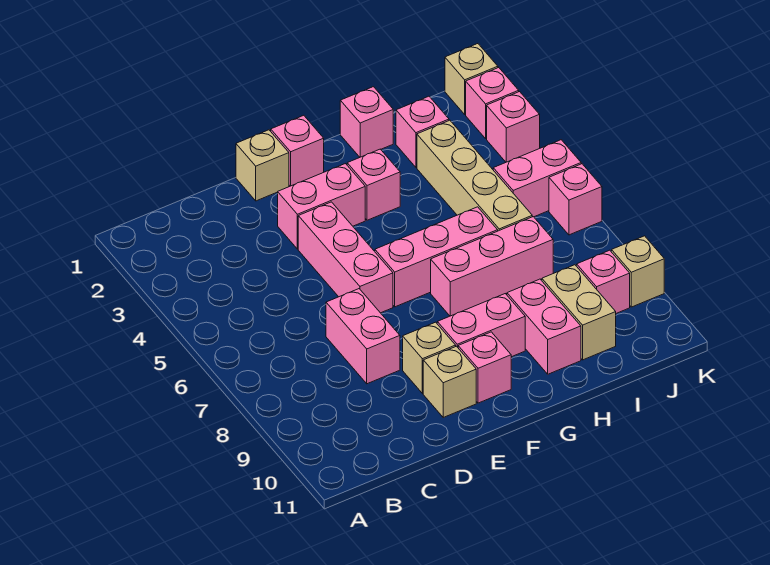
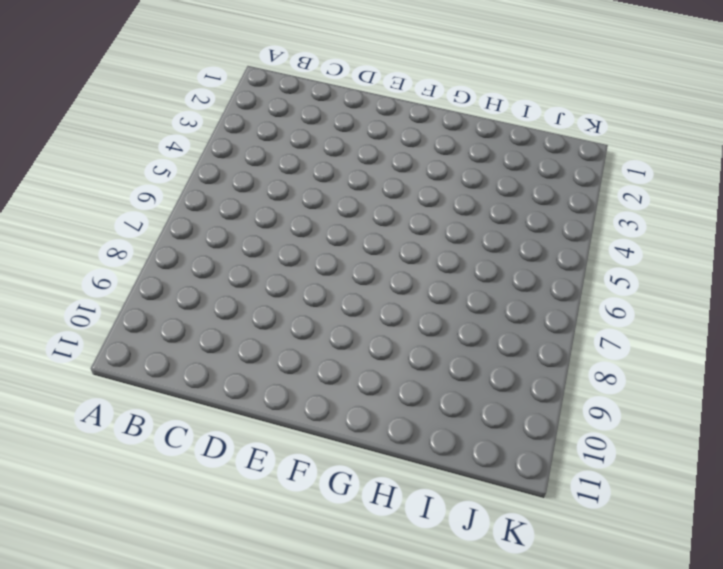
none -> pink brick D7:D8 level 1
none -> tan brick E1 level 1
none -> pink brick E3:F3 level 1

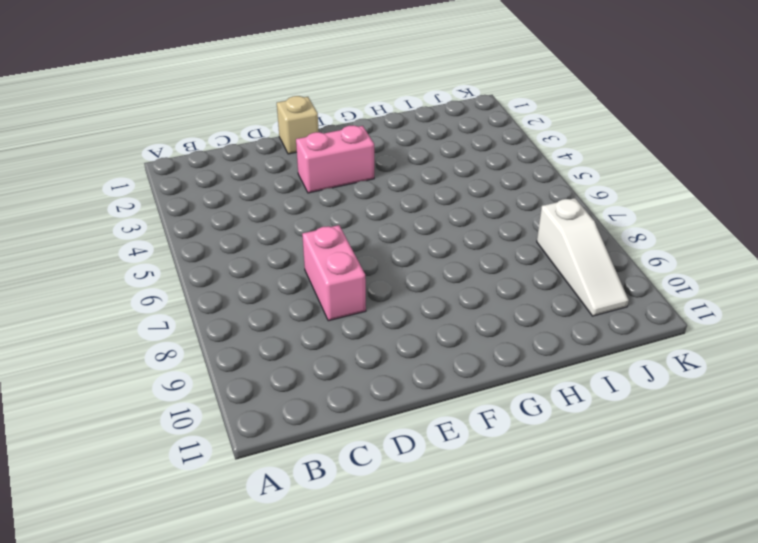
white slope J8:J10 level 1 top 8 -> pink brick J9 level 1
none -> pink brick E4:E6 level 1
none -> tan brick E9 level 1
none -> tan brick E10 level 1

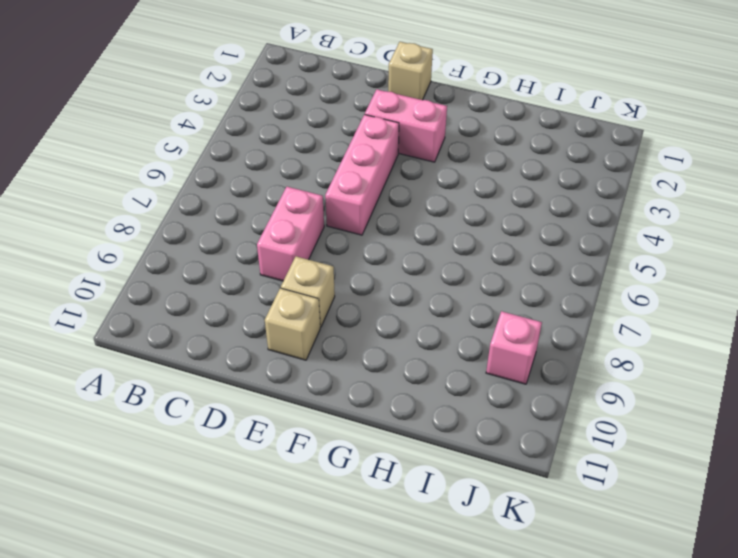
none -> pink brick F1 level 1
none -> pink brick F6:H6 level 1
none -> pink brick F9:G9 level 1

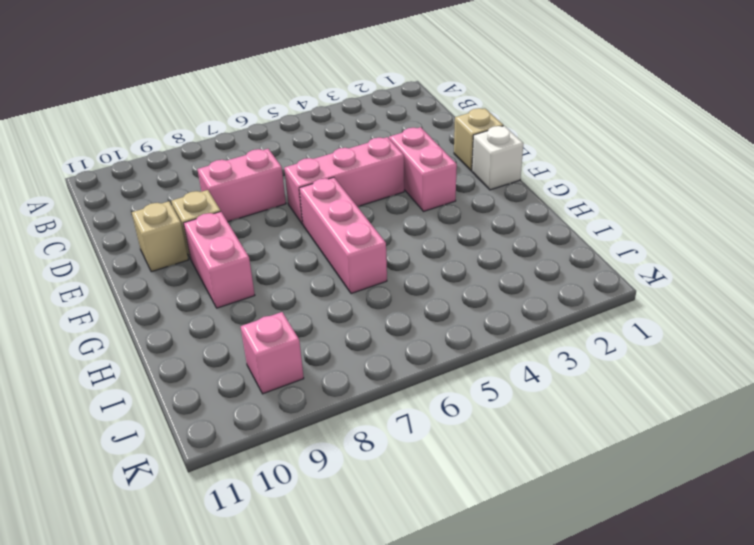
white brick F1 level 1 -> pink brick F1 level 1
none -> pink brick F10 level 1
none -> pink brick G3 level 1
none -> pink brick G7:I7 level 1

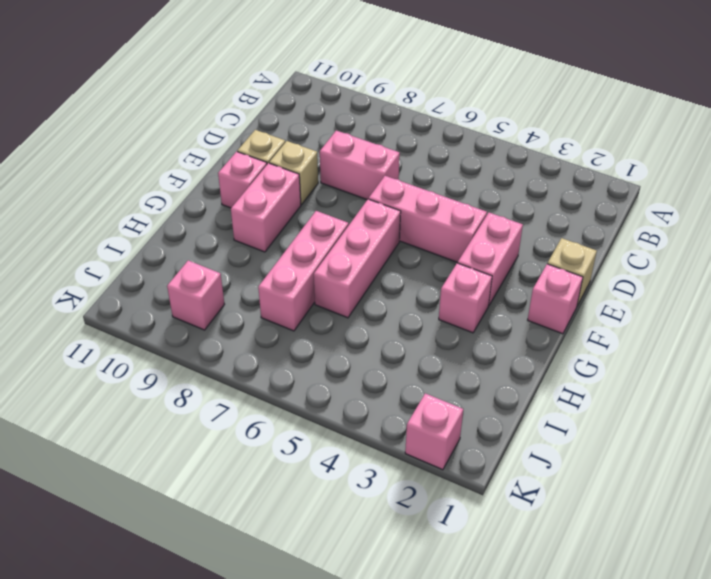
none -> pink brick H1 level 1
none -> pink brick H9:H10 level 1
none -> pink brick I2 level 1

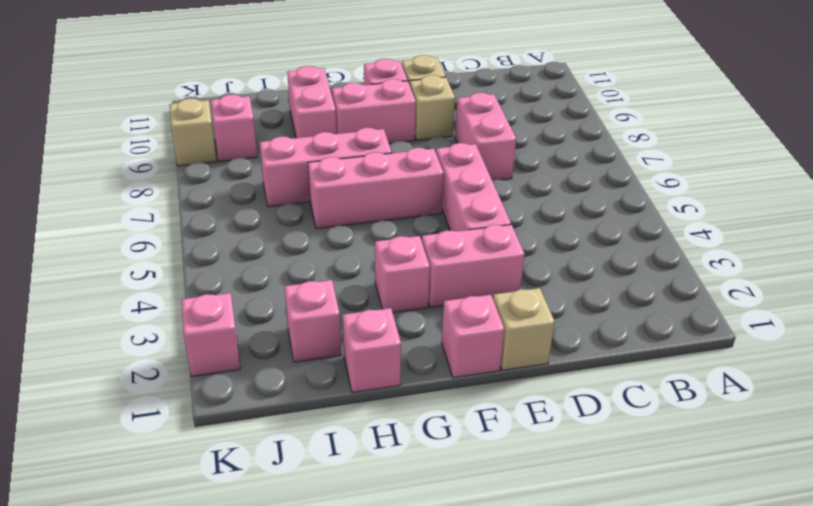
none -> tan brick I3:I6 level 1
none -> tan brick I9:I10 level 1
none -> pink brick J5:K5 level 1

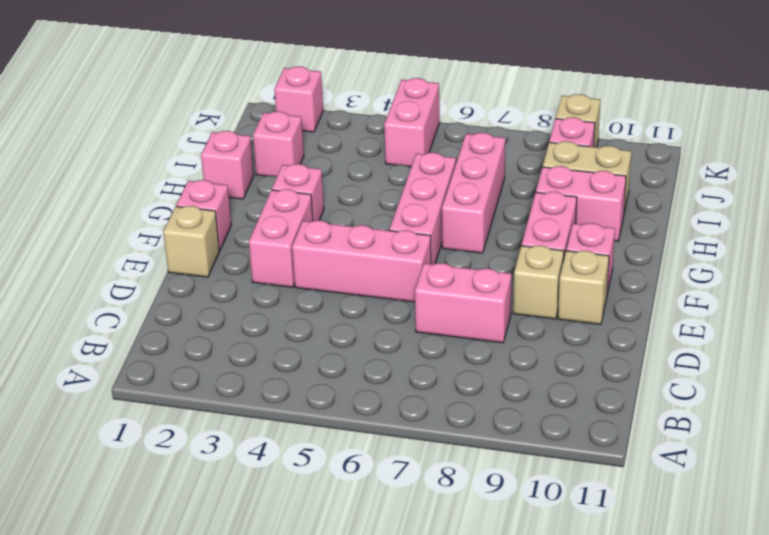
none -> tan brick I3:I6 level 1
none -> tan brick K1 level 1
none -> pink brick K3 level 1

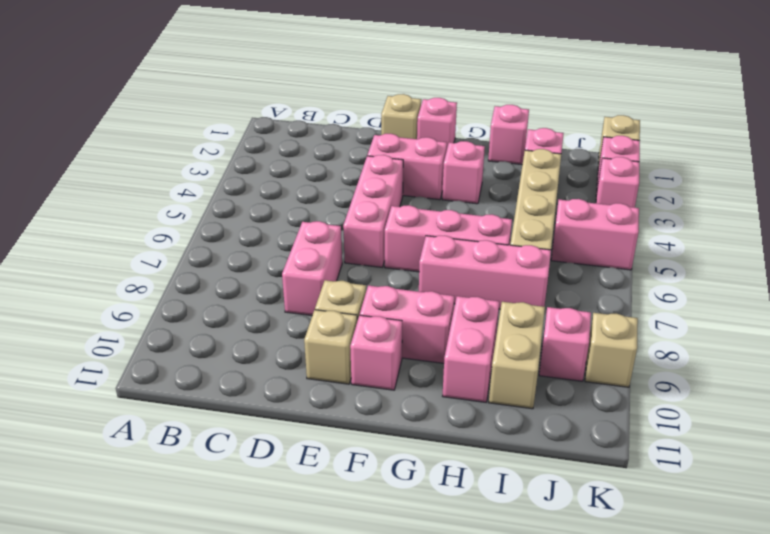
none -> pink brick K6 level 1

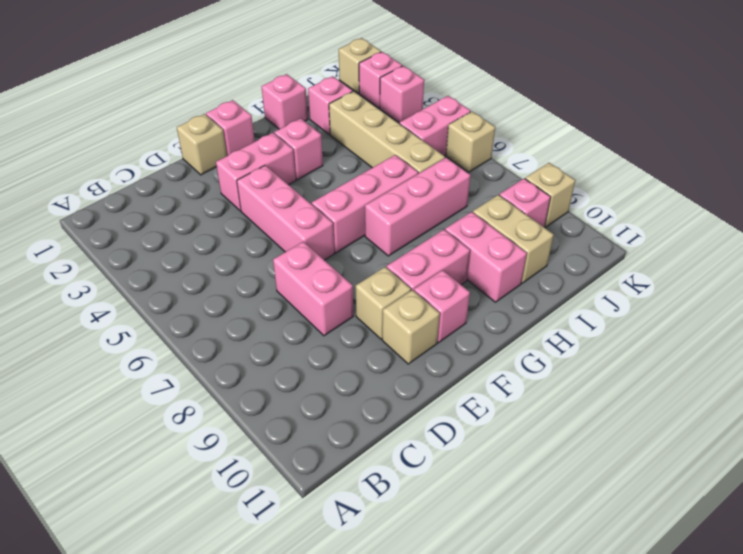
tan brick K6 level 1 -> pink brick K6 level 1

